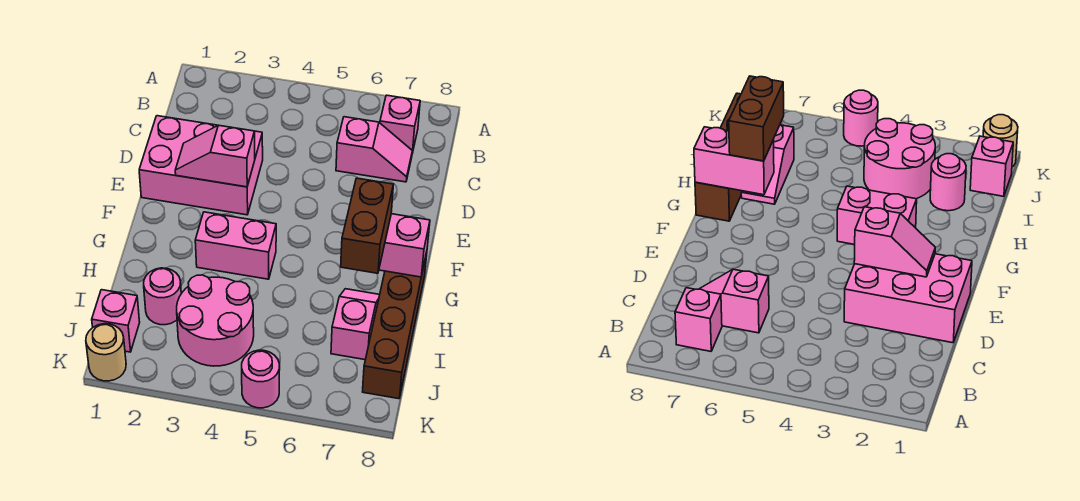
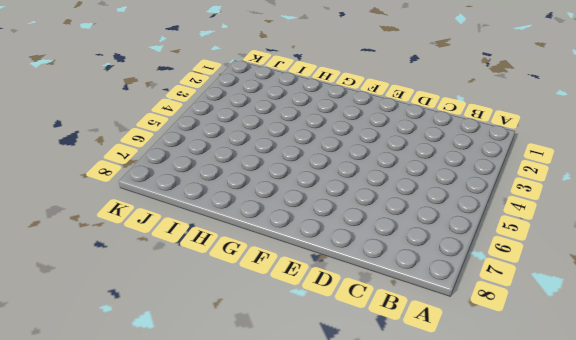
none -> pink brick B7 level 1
none -> pink slope C6:C7 level 1 top 6
none -> pink brick D1:E3 level 1

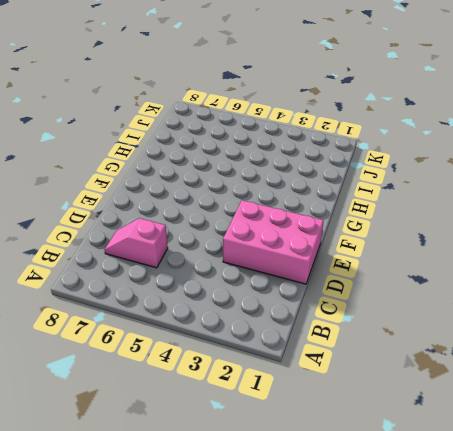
none -> pink brick B7 level 1
none -> pink brick G3:G4 level 1
none -> brown brick G8:J8 level 1

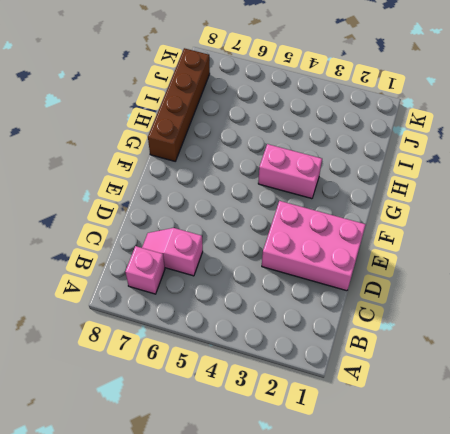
none -> pink slope H7:I7 level 1 top I
none -> pink round brick I2 level 1
none -> pink round brick I3:J4 level 1

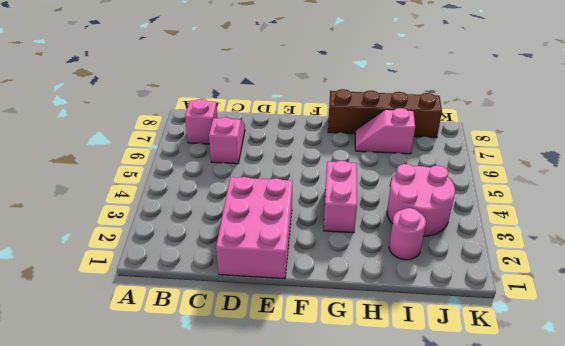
none -> pink brick J1 level 1
none -> tan round brick K1 level 1
none -> pink round brick K5 level 1

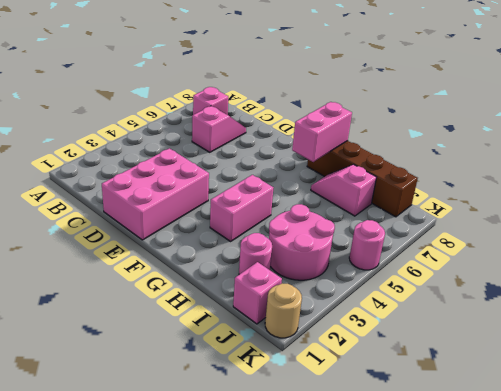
none -> pink slope E2:E3 level 2 top 3
none -> brown brick G7:H7 level 3

